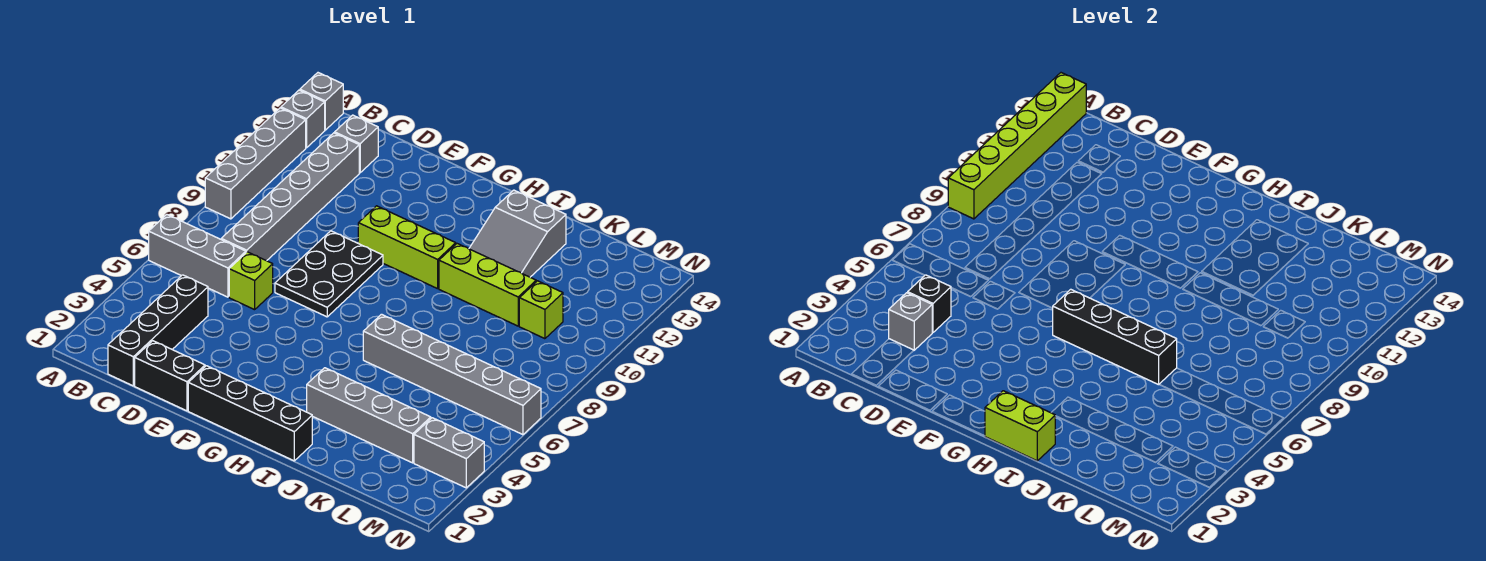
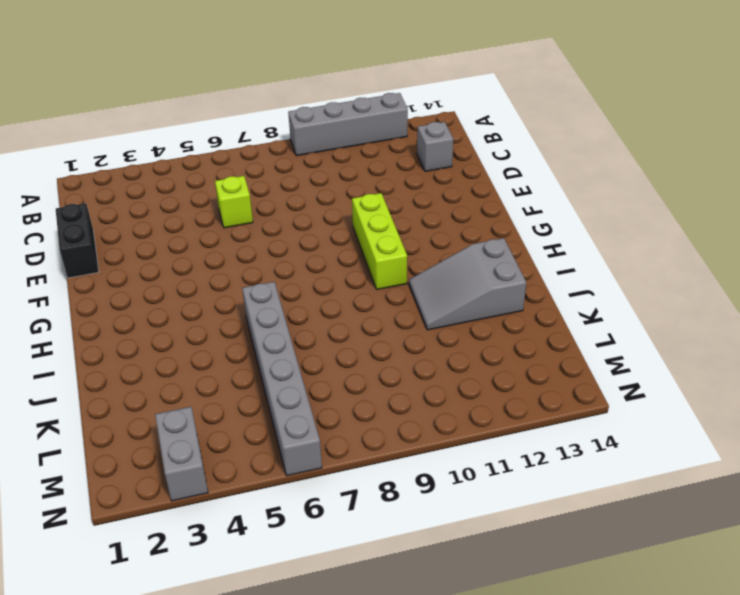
none -> grey brick A6:C6 level 1
none -> grey brick A13 level 1
none -> grey brick A14 level 1

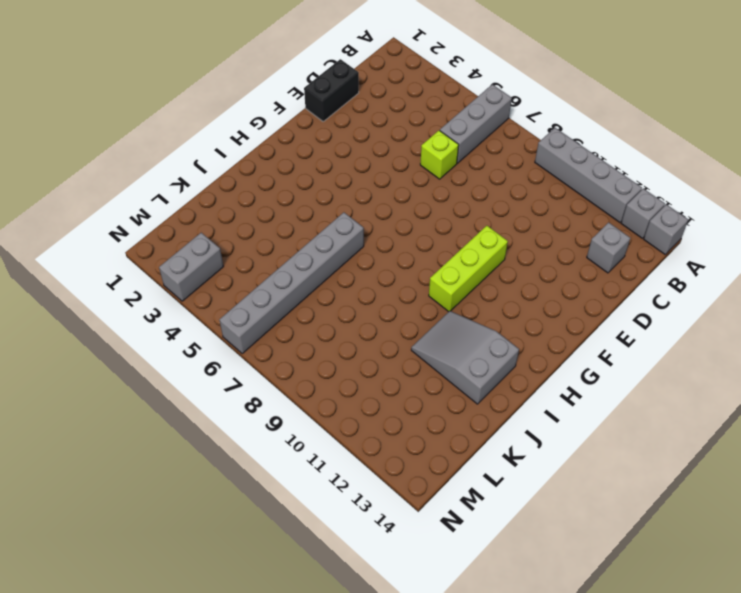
none -> black brick C1:C4 level 1
none -> grey brick C7:C12 level 1
none -> black plate E7:F9 level 1

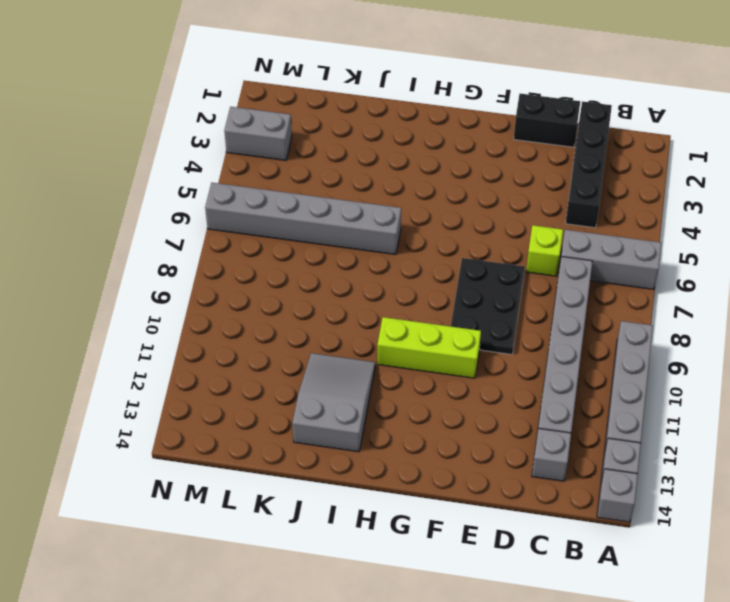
none -> black brick F1:I1 level 1
none -> grey brick I3:L3 level 1
none -> lime brick I10:K10 level 1

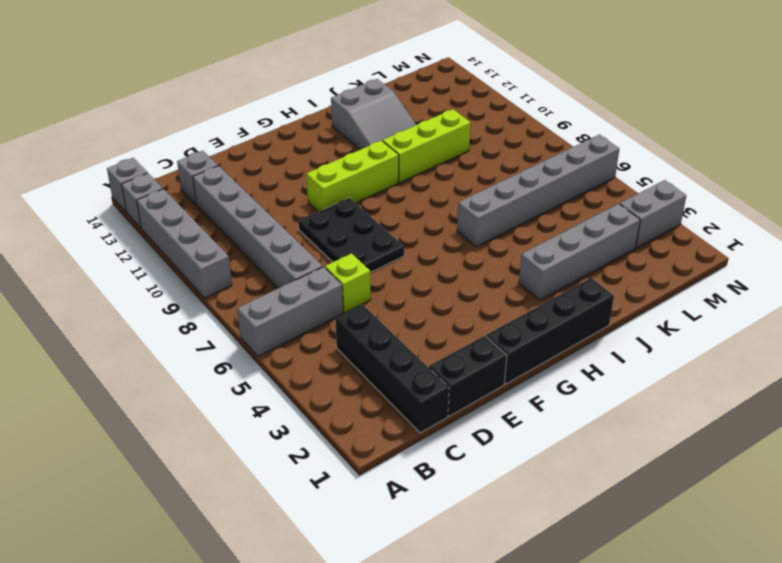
none -> lime brick L10 level 1
none -> lime brick A9:A14 level 2
none -> grey brick C3 level 2

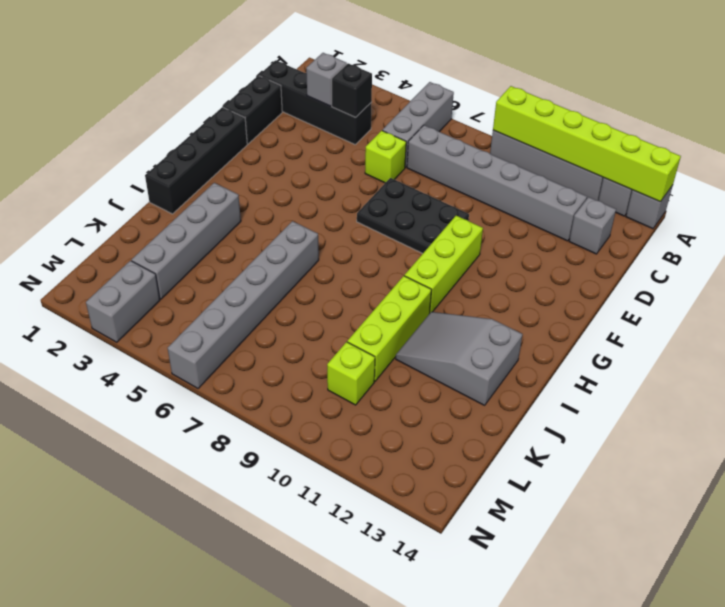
none -> black brick G6:J6 level 2
none -> lime brick H1:I1 level 2

